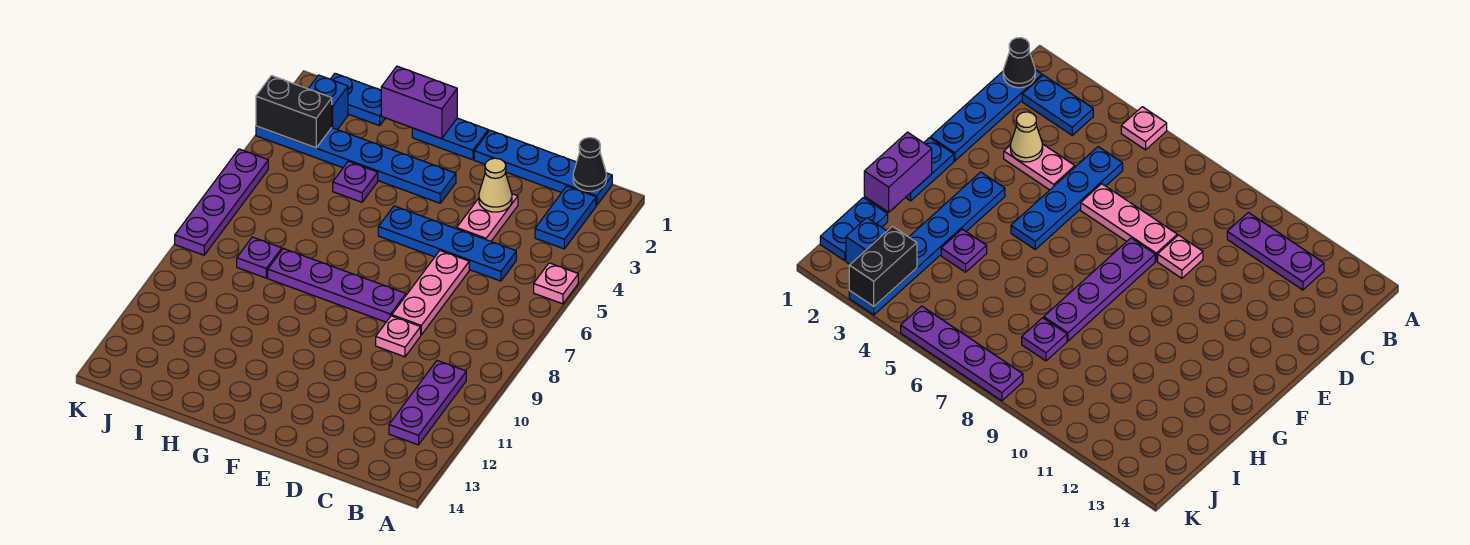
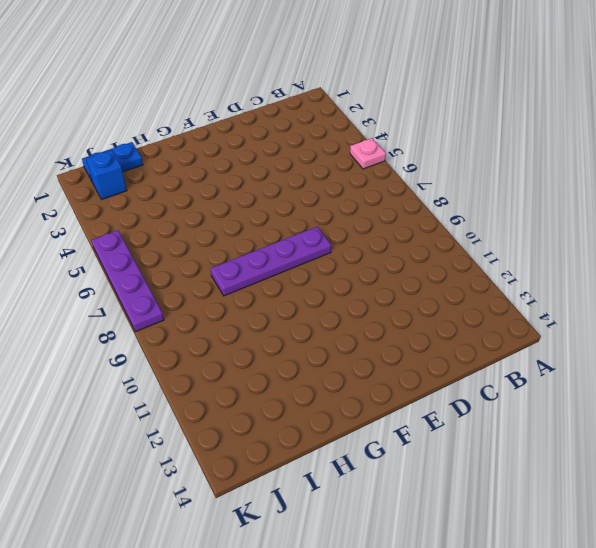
none -> blue plate B1:E1 level 1
none -> blue plate B2:B3 level 1
none -> purple plate B10:B12 level 1

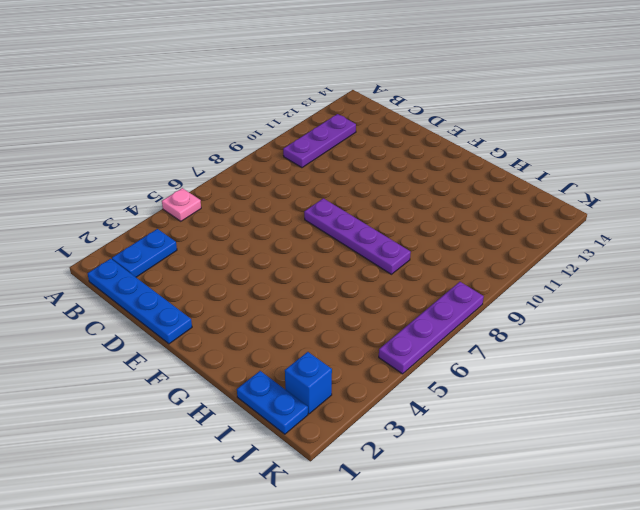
none -> blue plate C5:F5 level 1
none -> pink plate D3:D4 level 1
none -> pink plate D6:D8 level 1

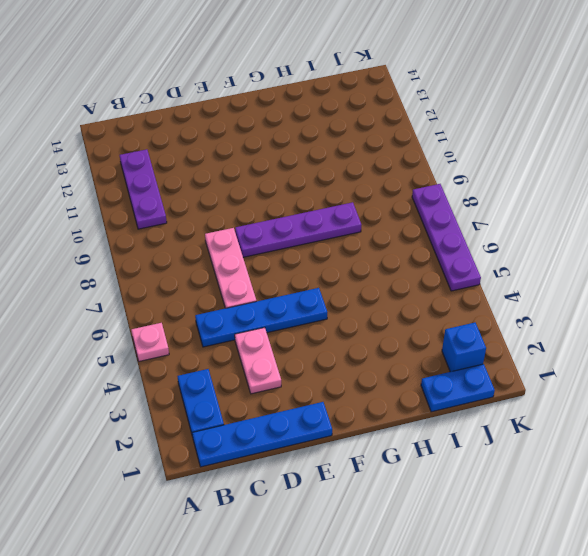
none -> pink plate D9 level 1
none -> blue plate F1:G1 level 1
none -> blue plate F3:K3 level 1

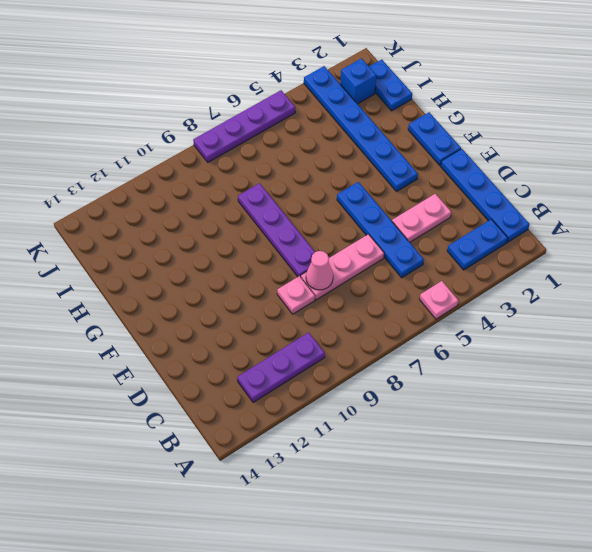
pink cone D8 level 2 -> none
none -> purple plate H4 level 1
none -> purple plate I8 level 1
none -> black cone B1 level 2

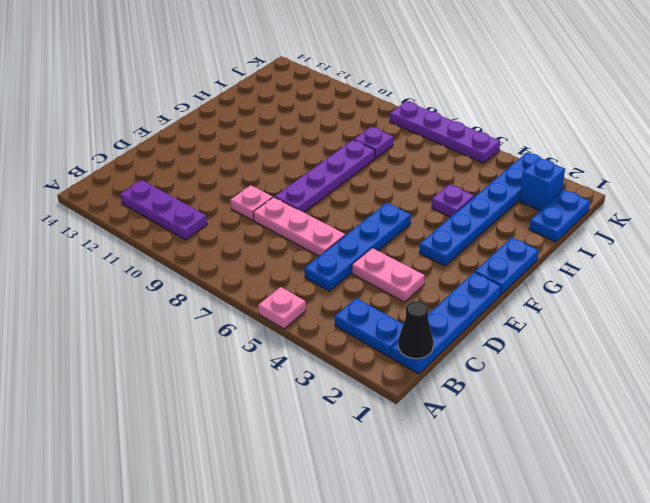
none -> tan cone D3 level 2
none -> purple brick G1:H1 level 2
none -> black brick J3:K3 level 2

